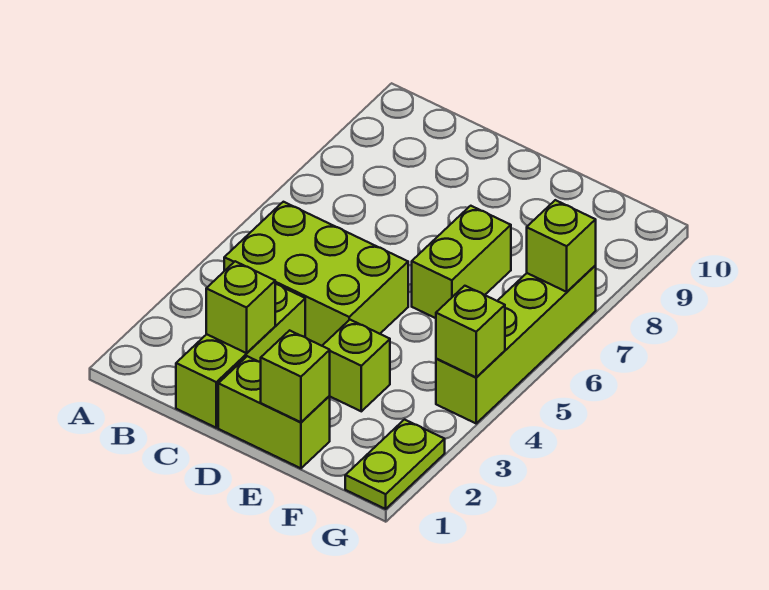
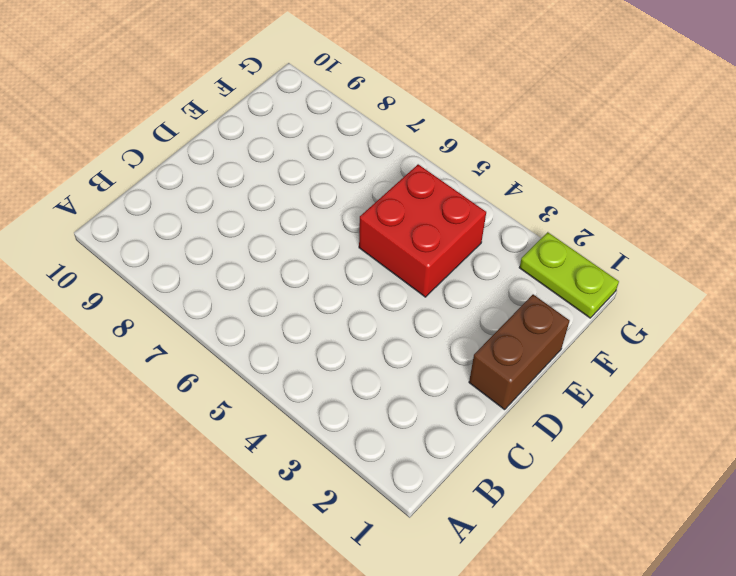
brown brick D1:E1 level 1 -> lime brick D1:E1 level 1
red brick E4:F5 level 1 -> none
none -> lime brick B4:D5 level 1
none -> lime brick C1:C3 level 1

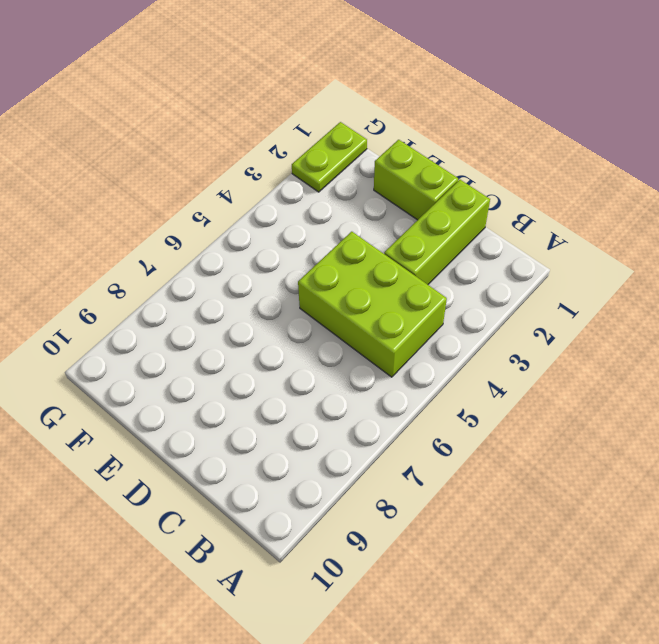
none -> lime brick E3 level 1
none -> lime brick E6:E7 level 1

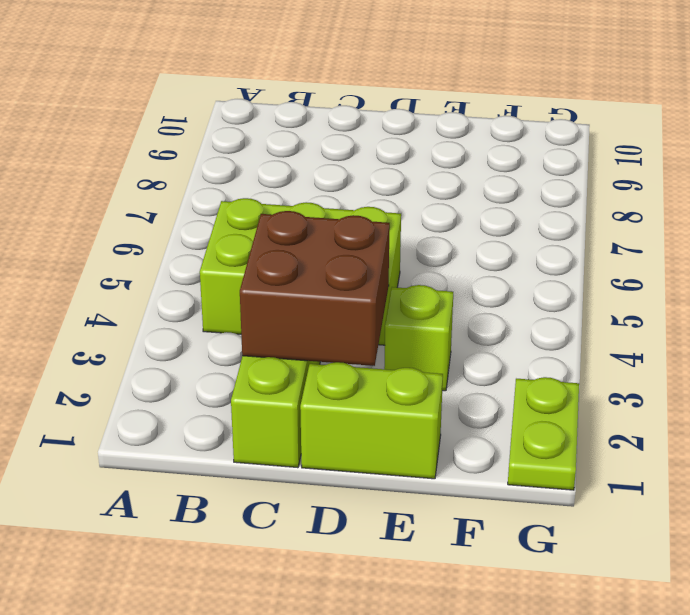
brown brick C2:D3 level 2 -> lime brick C2 level 2
none -> lime brick E6:E7 level 1
none -> lime brick G4:G7 level 1

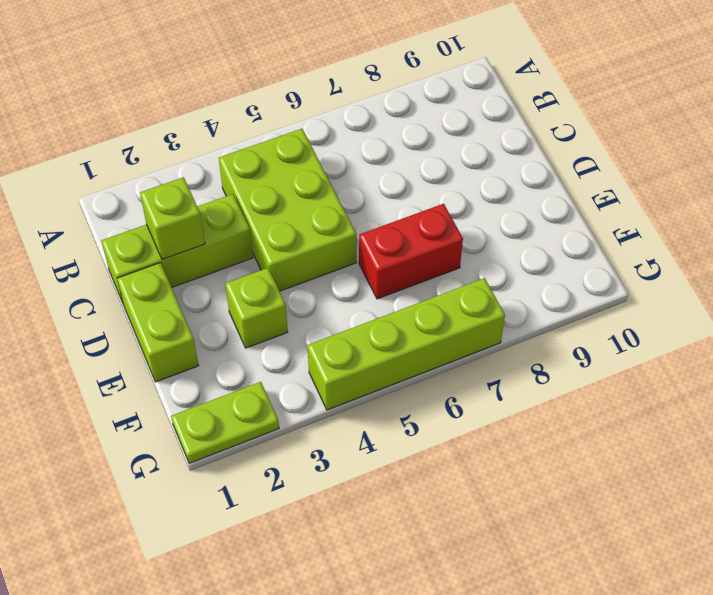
red brick E6:E7 level 1 -> lime brick E6:E7 level 1
none -> lime brick E1 level 2
none -> lime brick G4 level 2

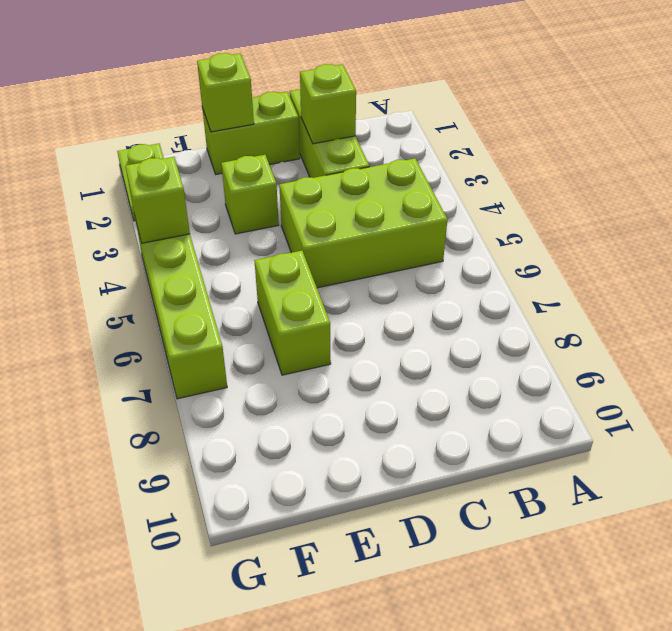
none -> lime brick G7 level 2

